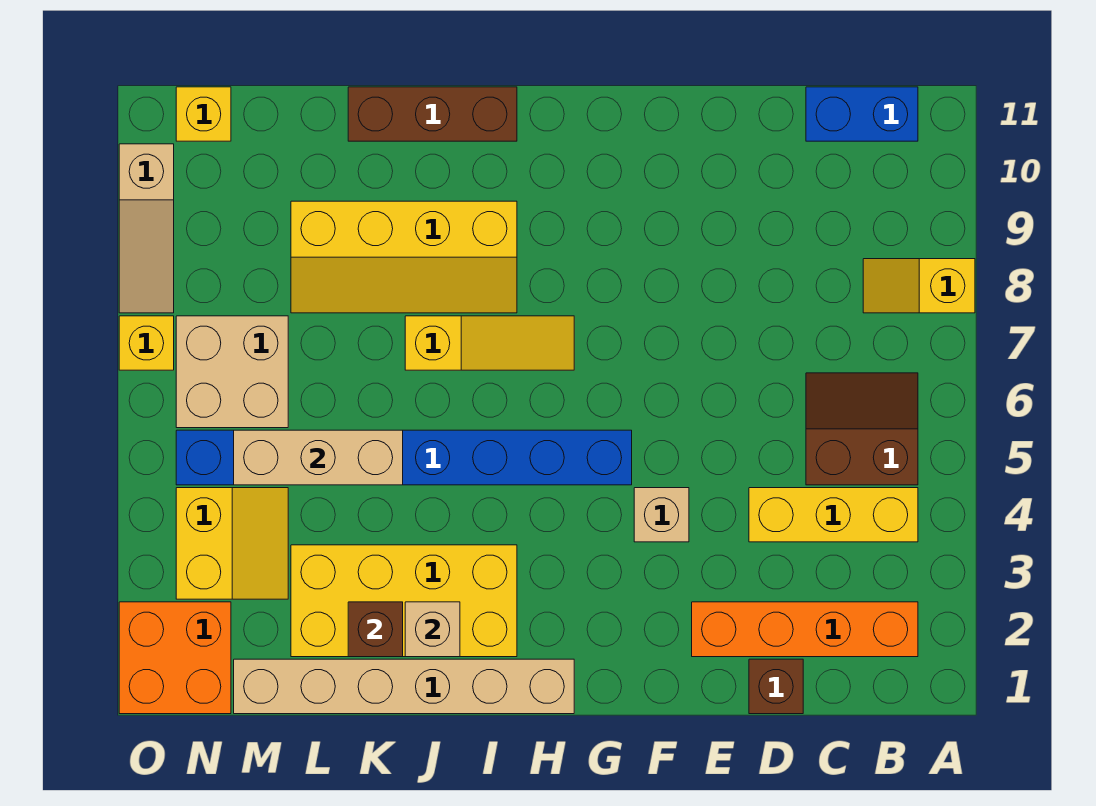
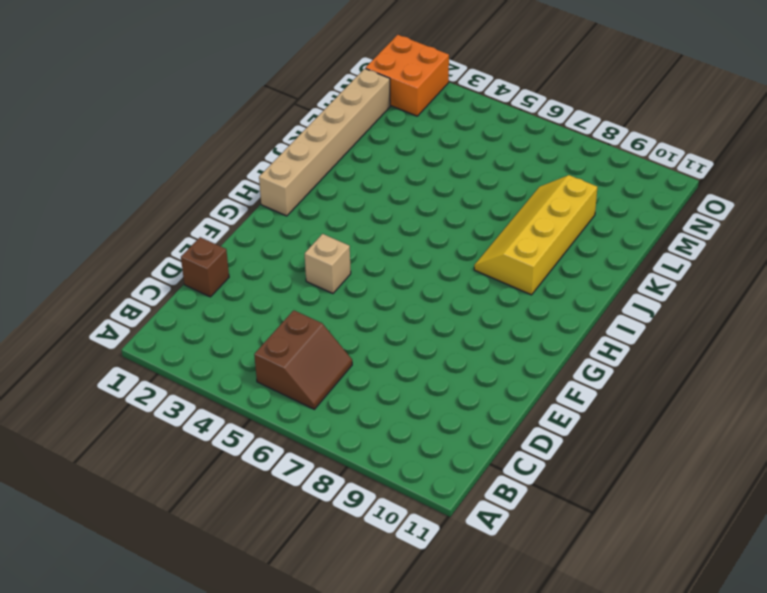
none -> yellow slope A8:B8 level 1 top A
none -> orange brick B2:E2 level 1
none -> yellow brick B4:D4 level 1

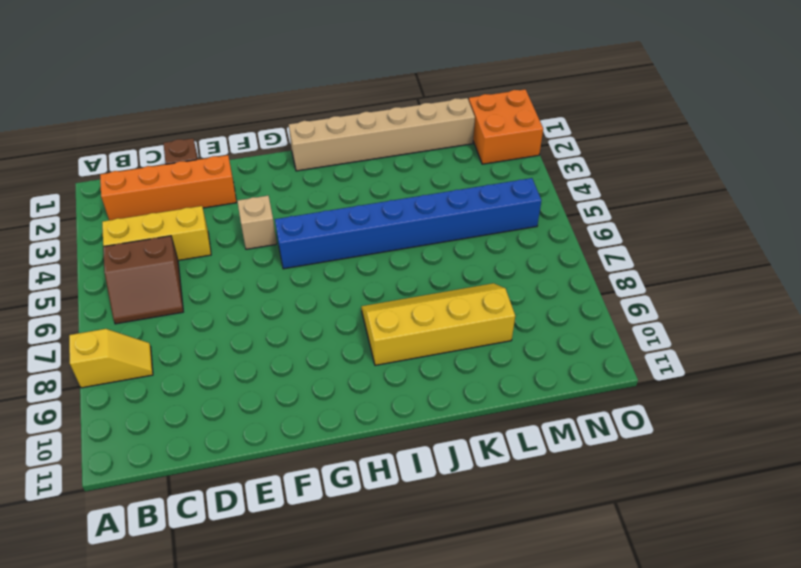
none -> blue brick B11:C11 level 1
none -> yellow slope H7:J7 level 1 top J
none -> yellow brick I2:L3 level 1

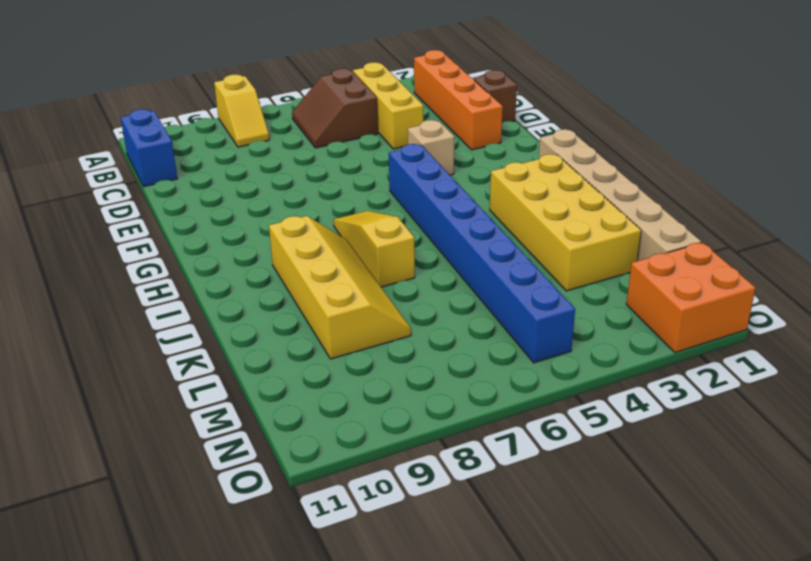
none -> brown brick I11:K11 level 1
none -> yellow slope M3:N4 level 1 top N
none -> tan brick M6:N7 level 1

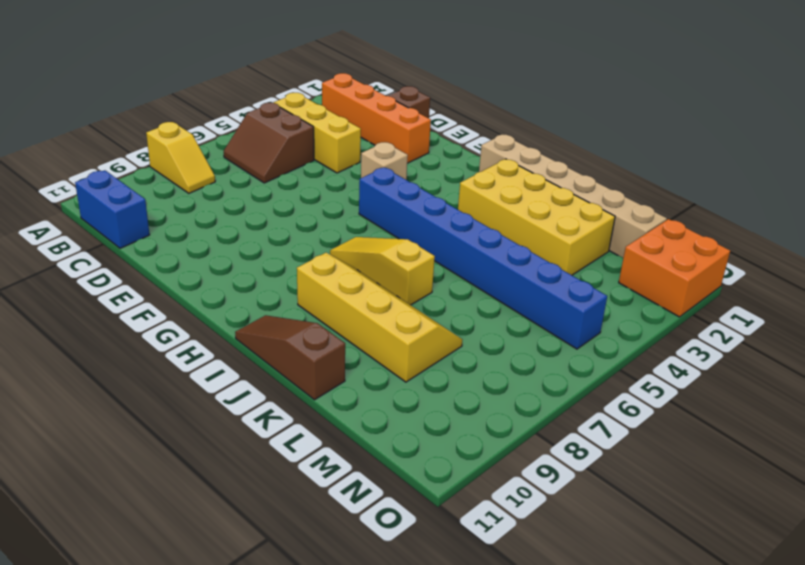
brown slope I11:K11 level 1 top K -> brown brick I11:K11 level 1
none -> yellow slope M3:N4 level 1 top N
none -> tan brick M6:N7 level 1
none -> yellow brick N11 level 1

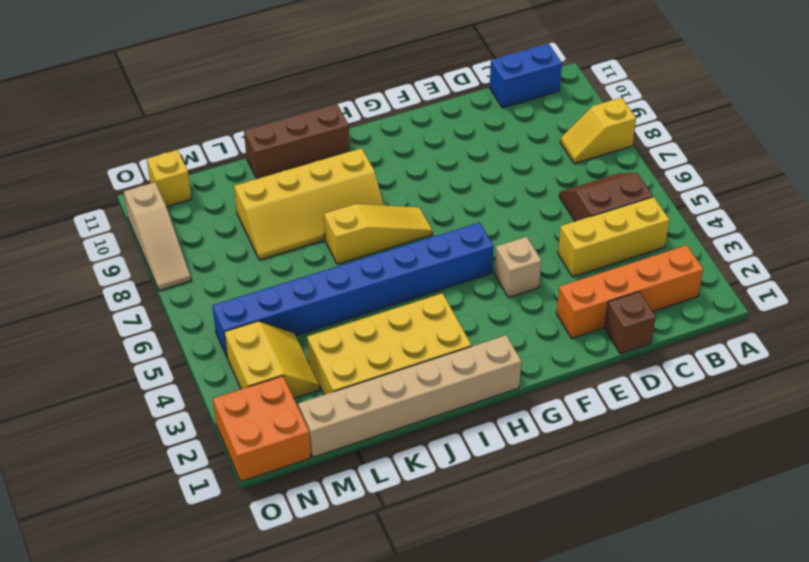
none -> tan brick M6:N7 level 1
none -> yellow brick O7 level 1
none -> tan brick J2 level 2

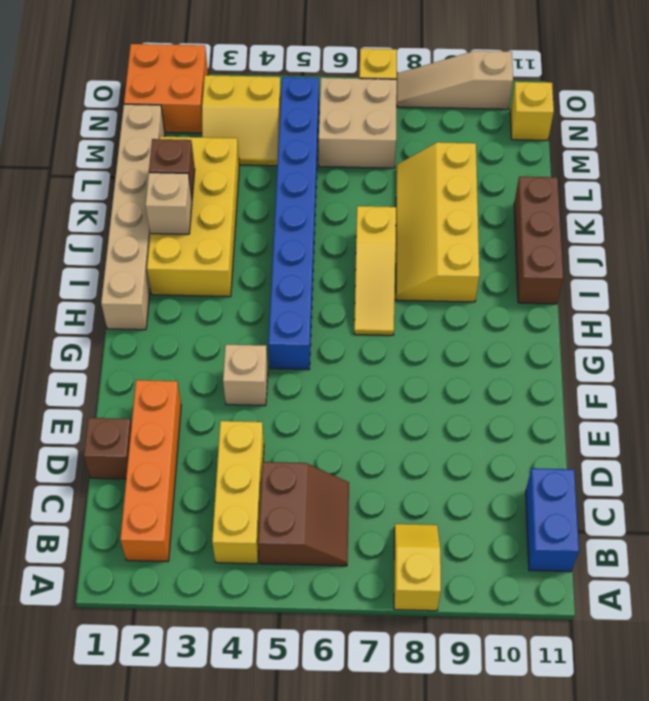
none -> tan brick K5:M5 level 2

